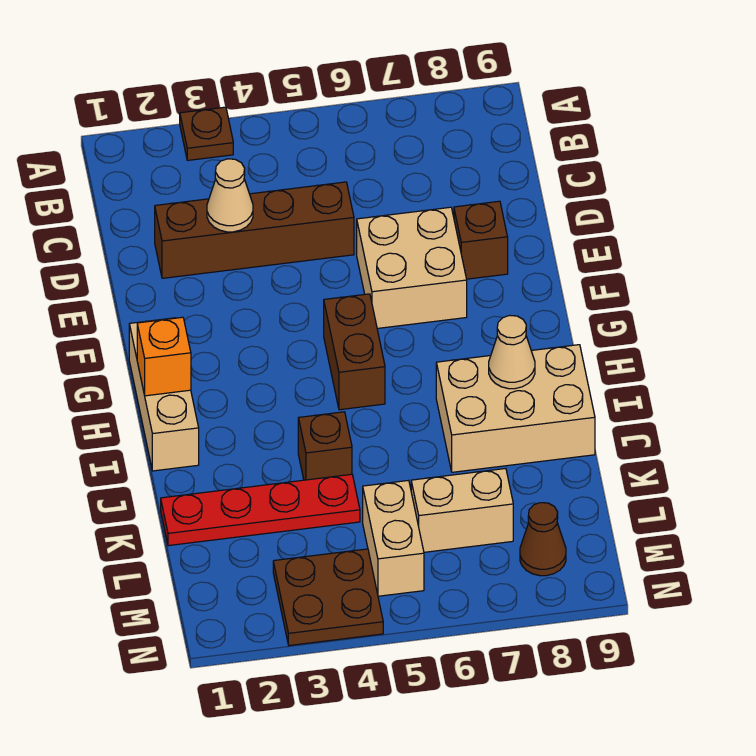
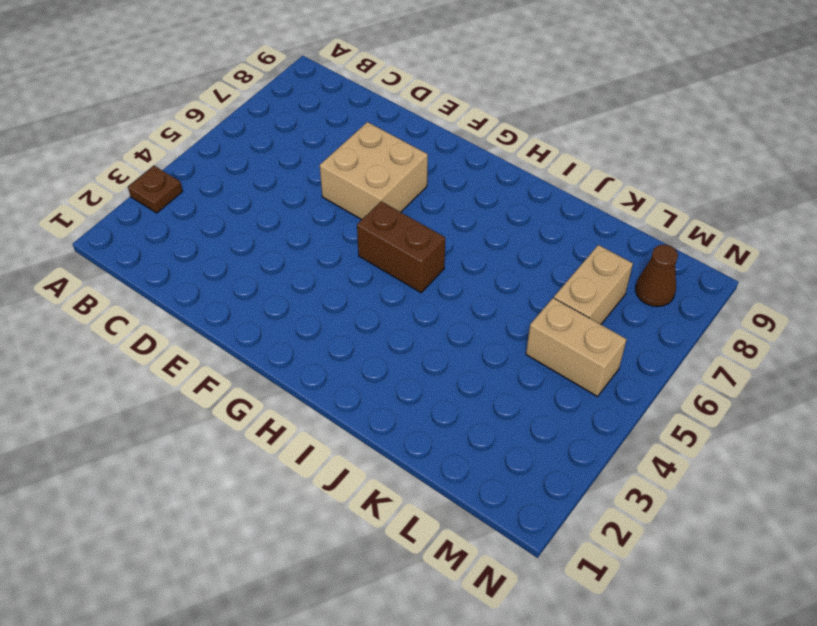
none -> brown brick D2:D5 level 1
none -> brown brick E8 level 1
none -> tan brick G1:I1 level 1

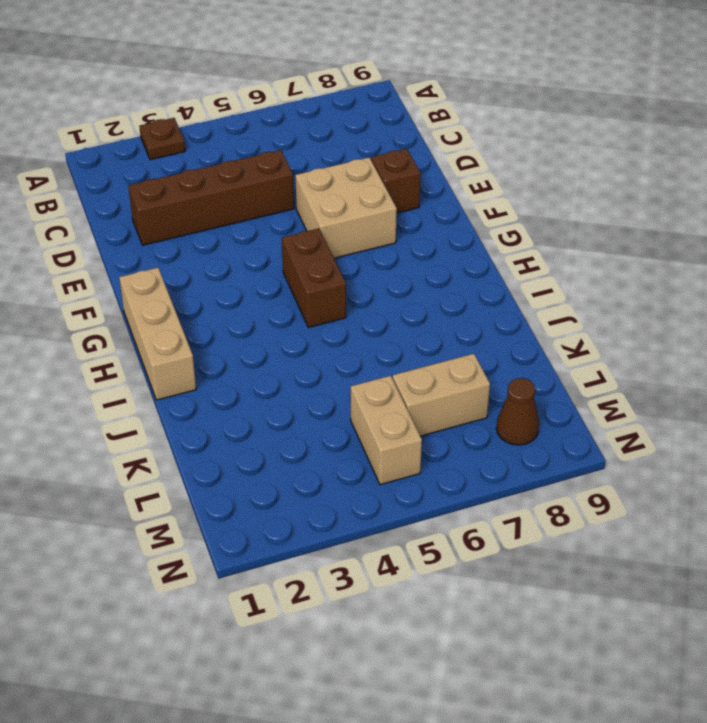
none -> tan brick I7:J9 level 1
none -> brown brick J4 level 1
none -> red plate K1:K4 level 1

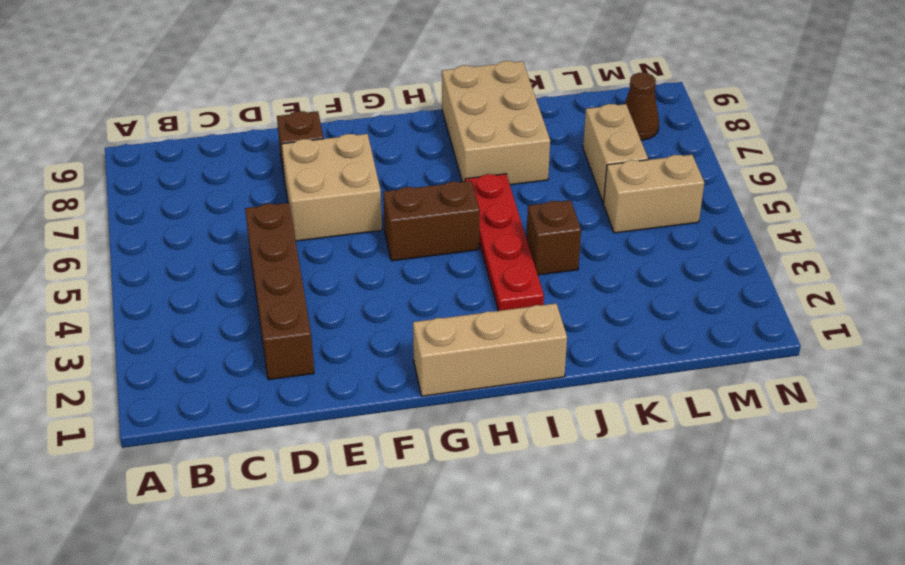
red plate I3:I6 level 1 -> red plate K1:K4 level 1
none -> brown plate A3 level 1
none -> brown plate M3:N4 level 1
none -> tan cone D3 level 2

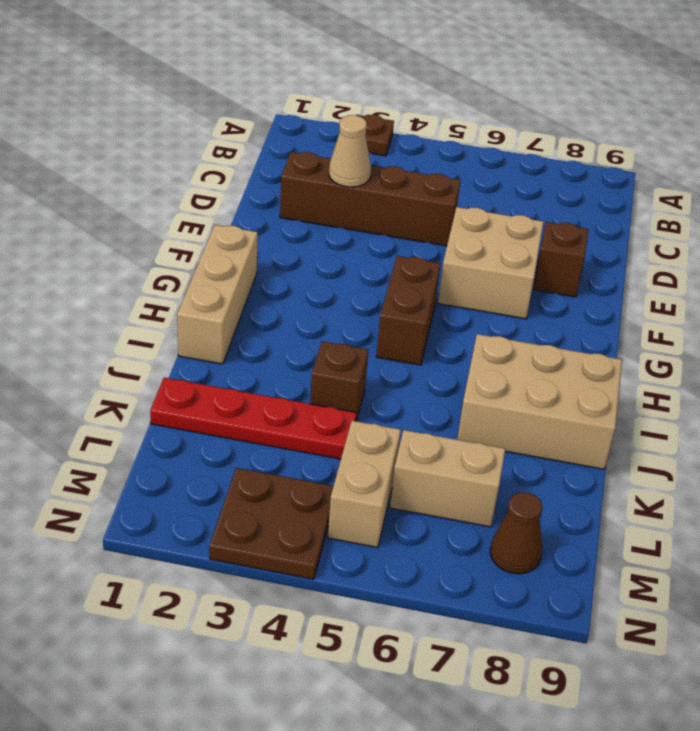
none -> orange brick H1 level 2
none -> tan cone I8 level 2

